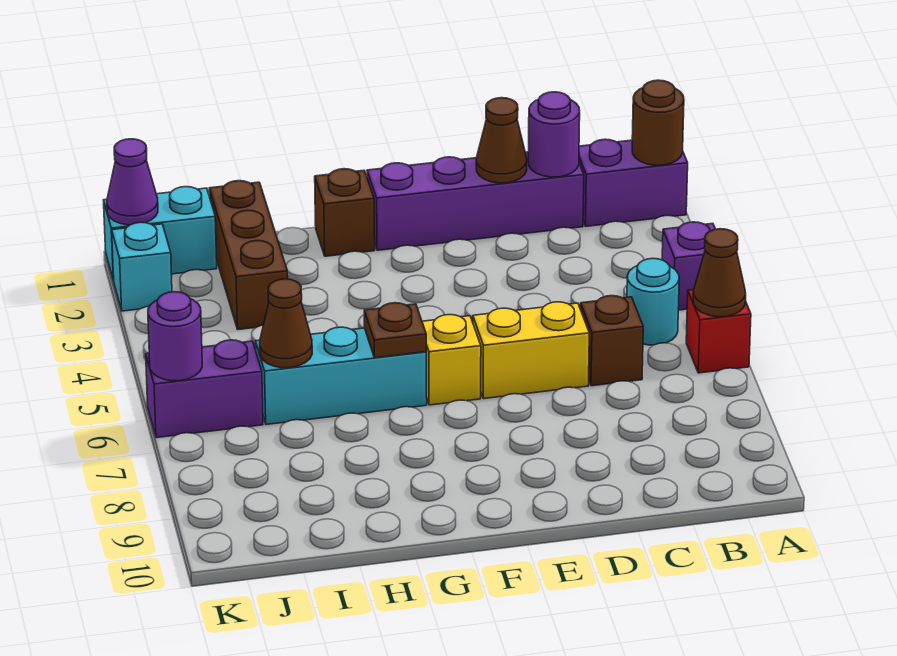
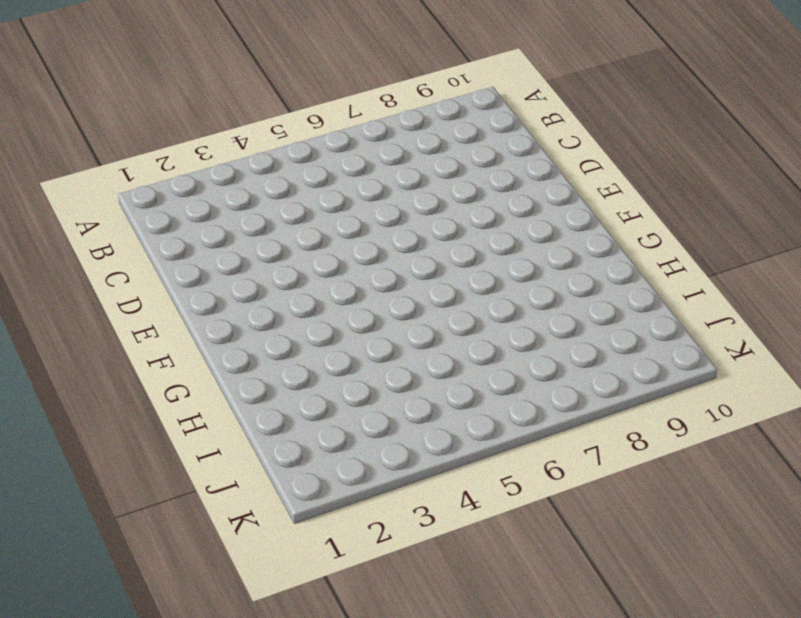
none -> purple brick A1:B1 level 1
none -> purple brick A4 level 1
none -> red brick A6 level 1

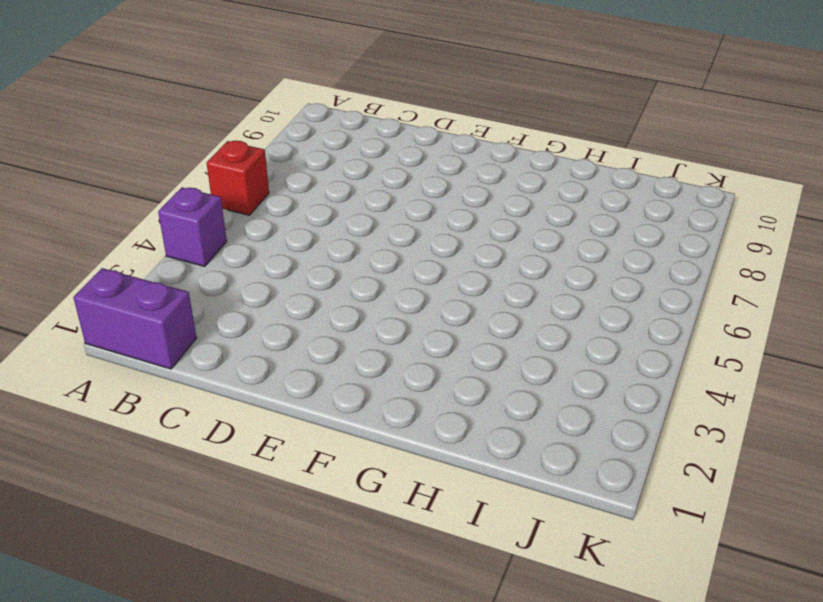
none -> cyan round brick B5 level 1
none -> purple brick C1:F1 level 1
none -> brown brick C6 level 1

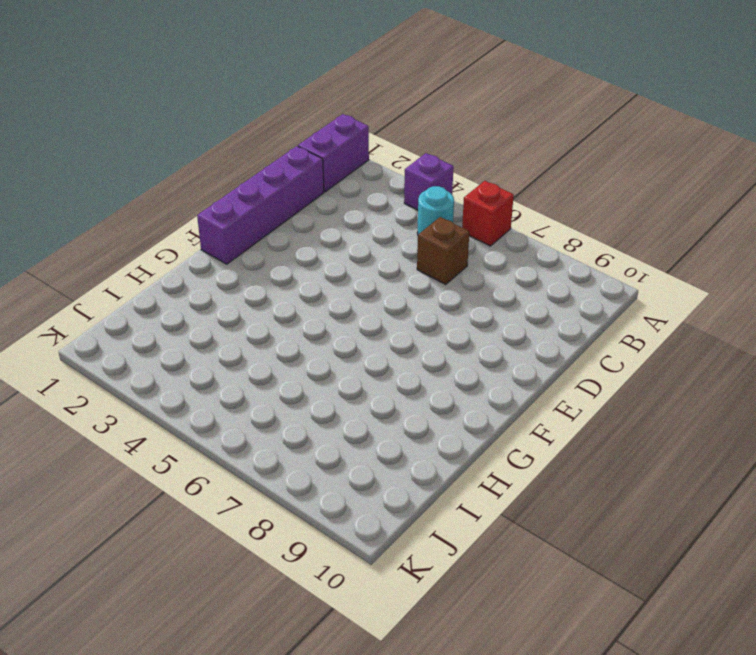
none -> yellow brick D6:E6 level 1
none -> yellow brick F6 level 1
none -> brown brick G1 level 1

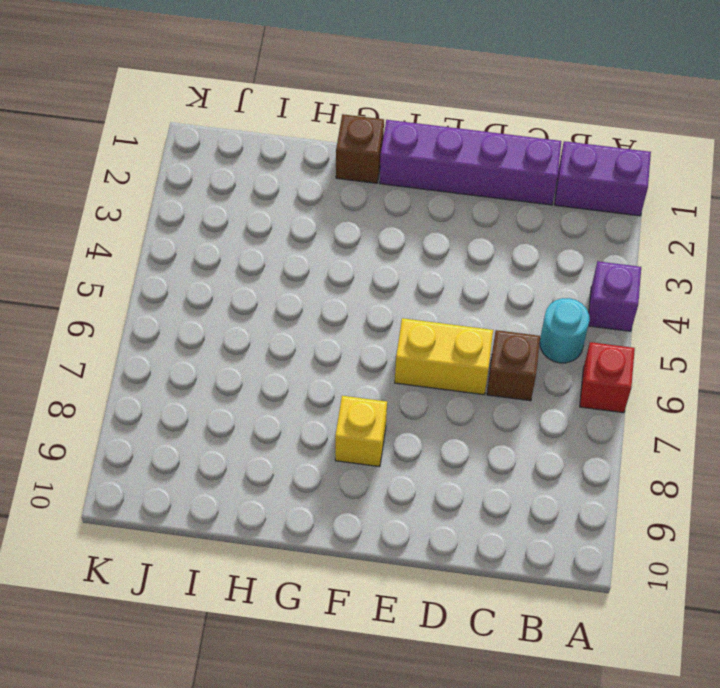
yellow brick F8 level 1 -> yellow brick F6 level 1
none -> cyan brick G6:I6 level 1
none -> brown brick I1:I3 level 1
none -> cyan brick J1:K1 level 1

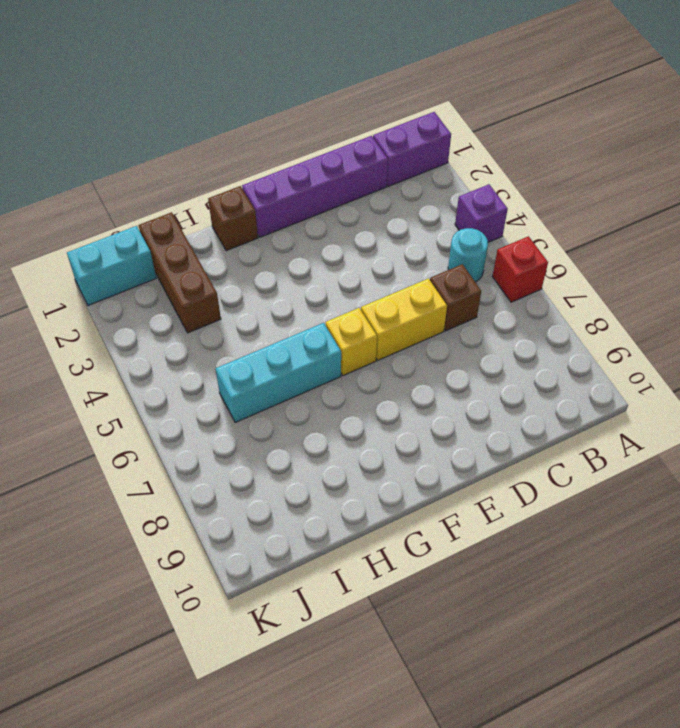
none -> purple brick J6:K6 level 1
none -> cyan brick K2 level 1
none -> brown round brick A1 level 2

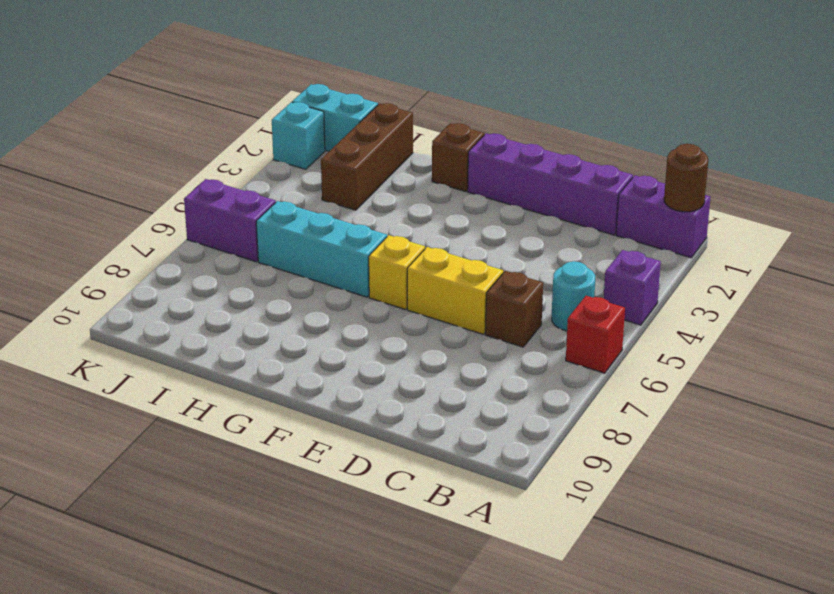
none -> brown cone A6 level 2
none -> purple round brick C1 level 2
none -> brown cone D1 level 2

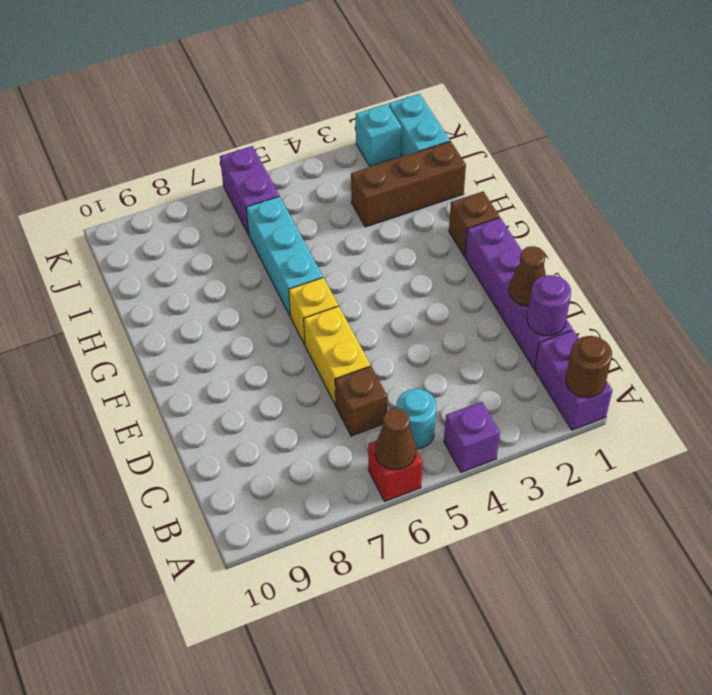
none -> brown plate G6 level 2
none -> brown cone I6 level 2
none -> purple cone K1 level 2

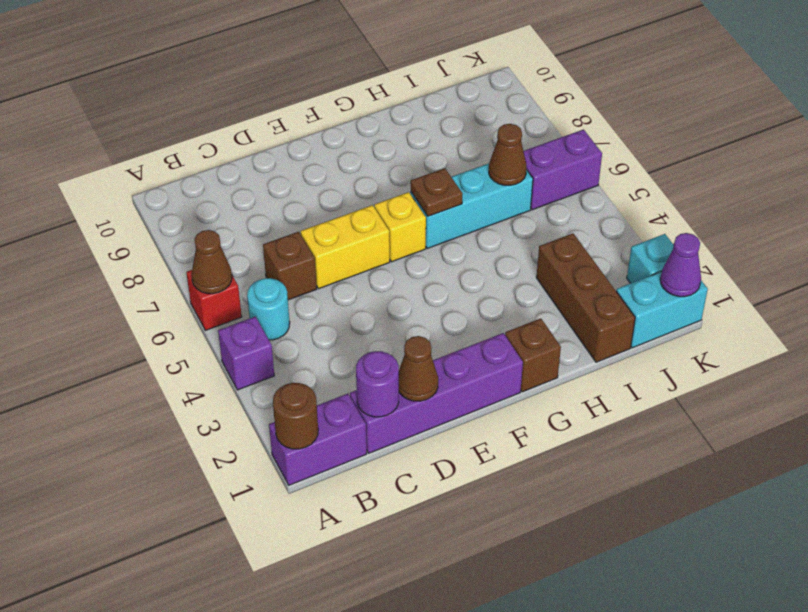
none -> purple round brick K6 level 2

